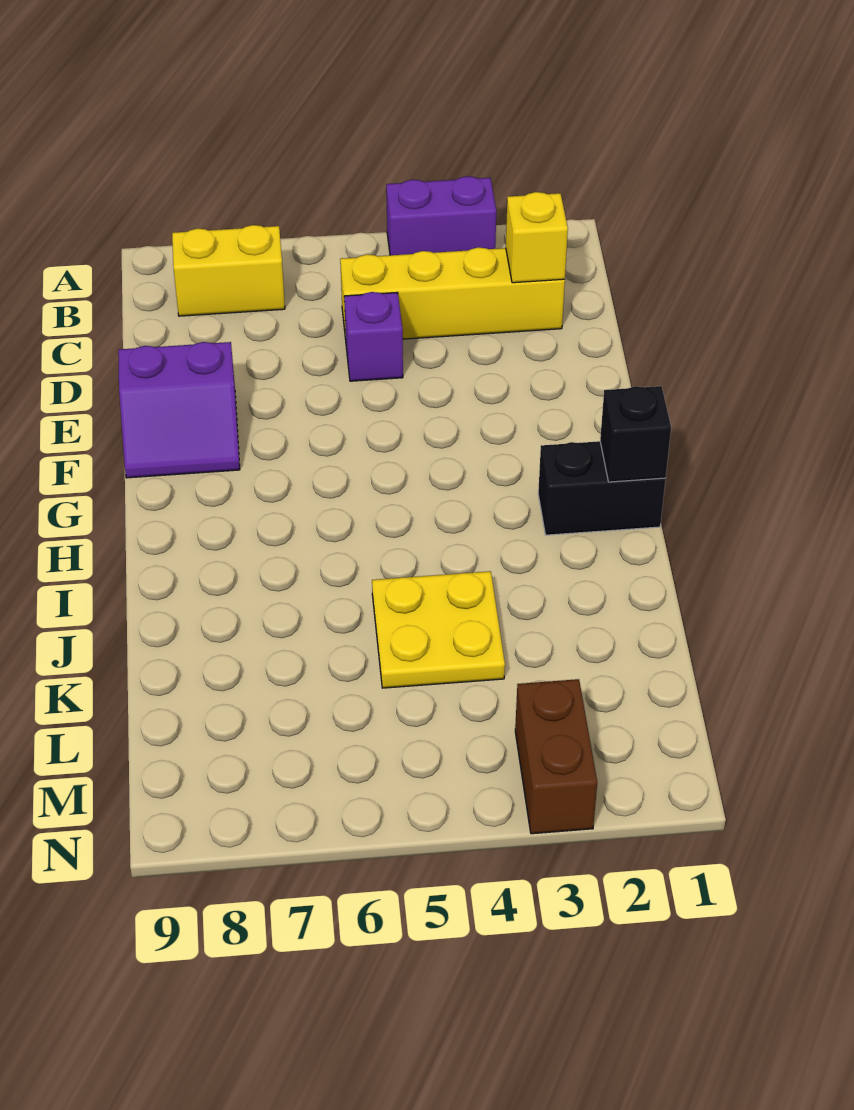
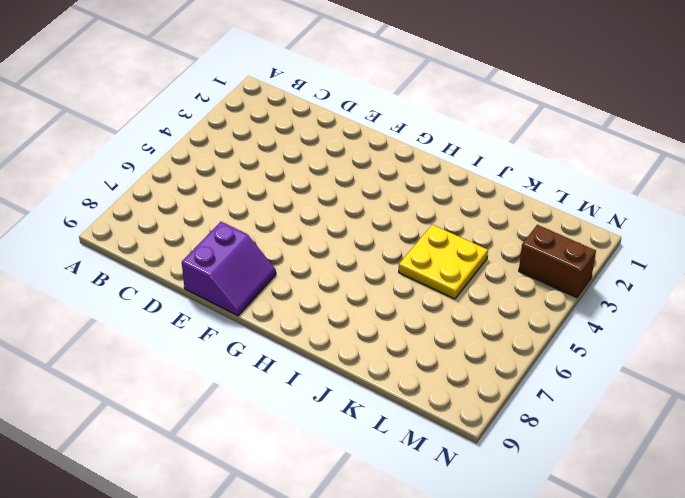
none -> purple brick A3:A4 level 1
none -> yellow brick B7:B8 level 1

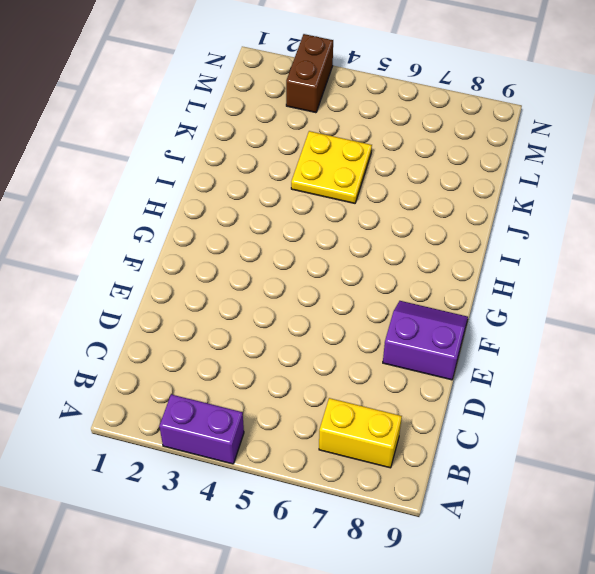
none -> yellow brick C2:C5 level 1
none -> purple brick D5 level 1

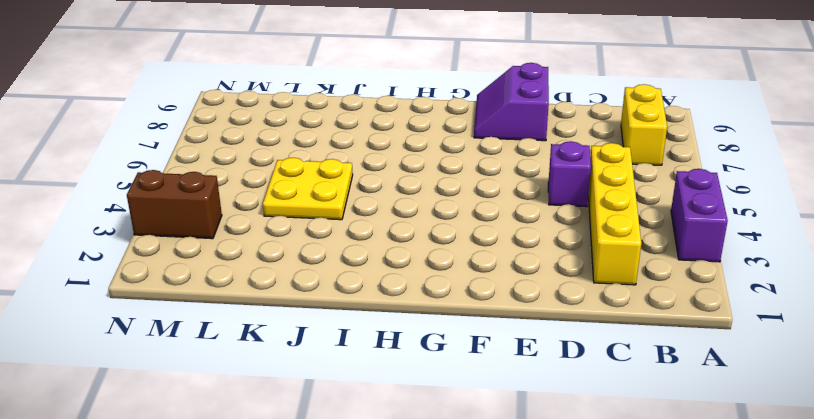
none -> black brick H1:H2 level 1
none -> yellow brick C2 level 2

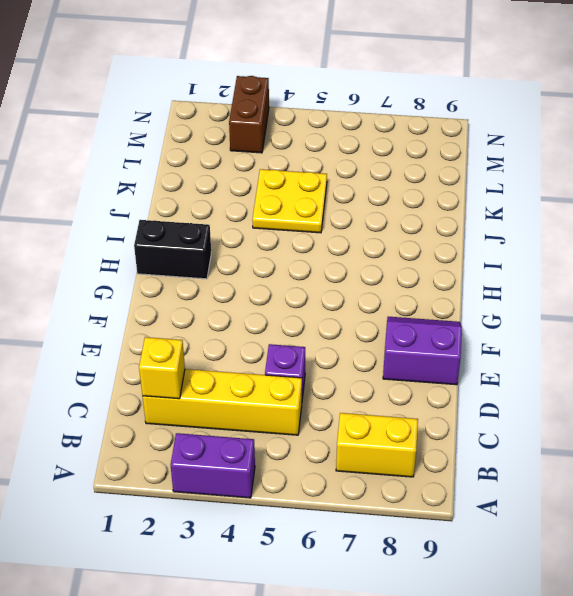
none -> black brick H1 level 2

